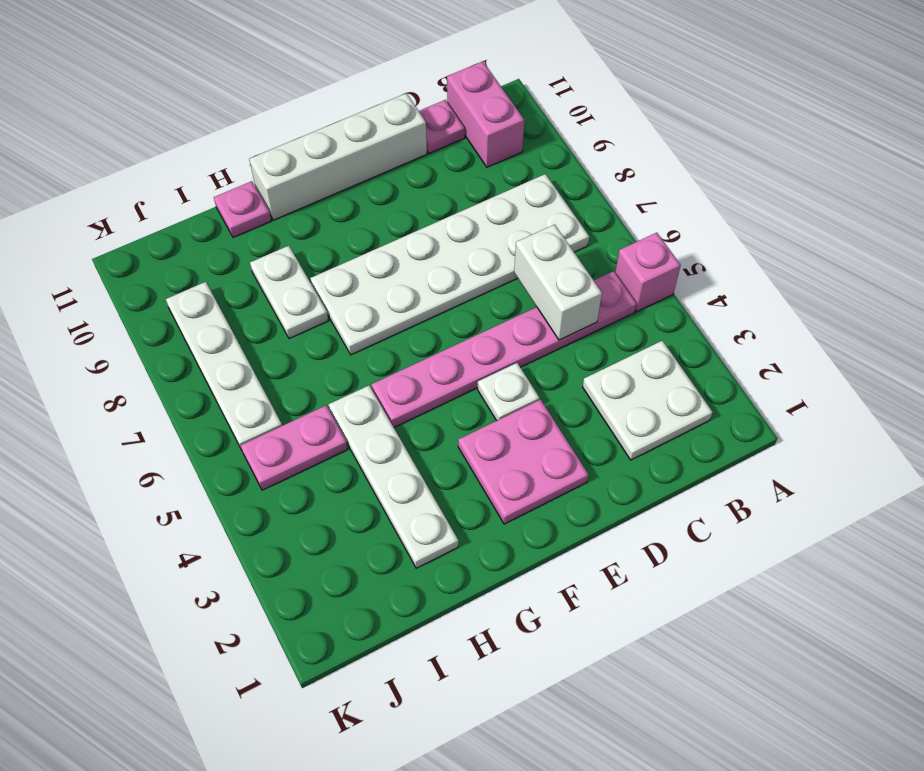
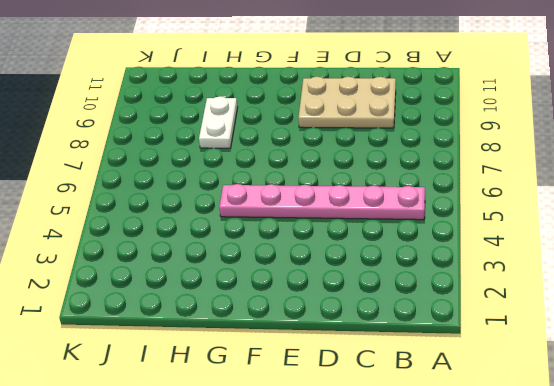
tan plate C9:E10 level 1 -> none
none -> pink brick A5 level 1
none -> white plate B2:C3 level 1
none -> white plate B7:G8 level 1

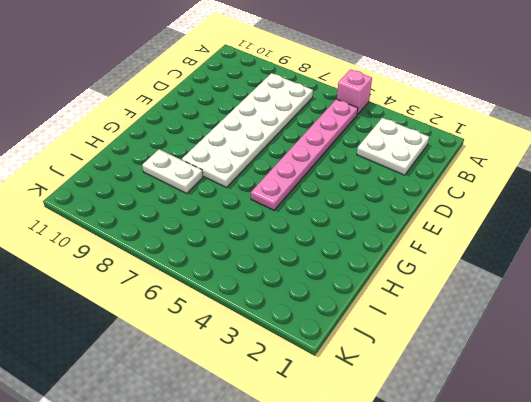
none -> pink brick B10:B11 level 1
none -> pink plate C11 level 1
none -> white brick D11:G11 level 1

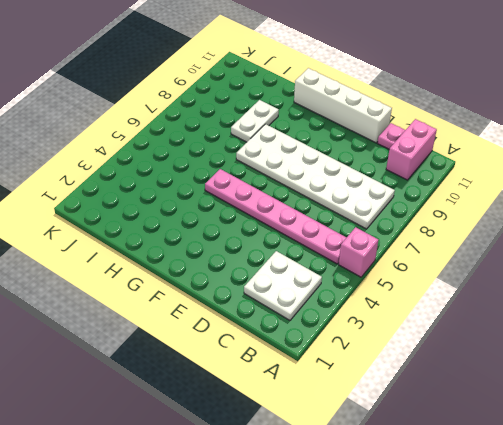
none -> pink plate E2:F3 level 1
none -> white plate E4 level 1
none -> white plate H2:H5 level 1

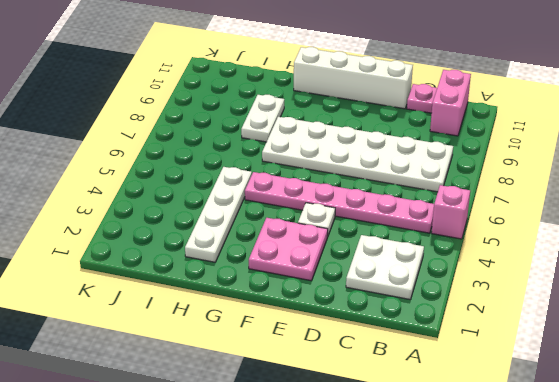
none -> pink plate H11 level 1
none -> pink plate I5:J5 level 1
none -> white plate J6:J9 level 1

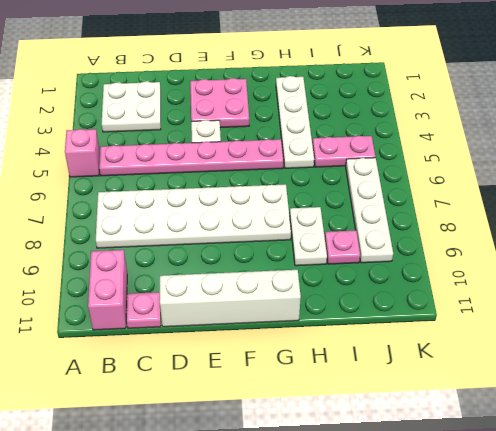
pink plate I9 level 1 -> pink plate H11 level 1
none -> white brick C5:C6 level 2

